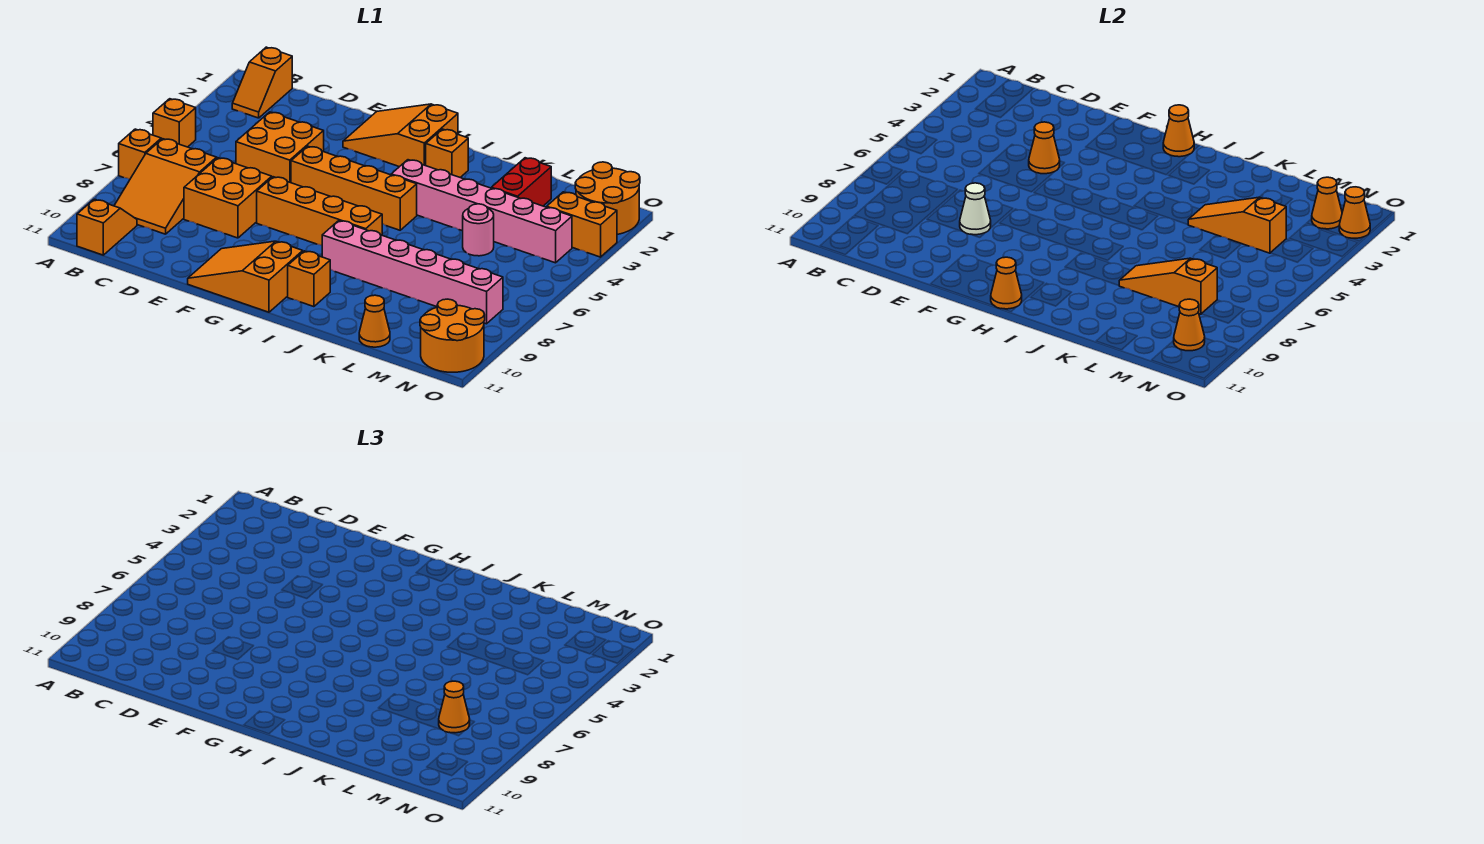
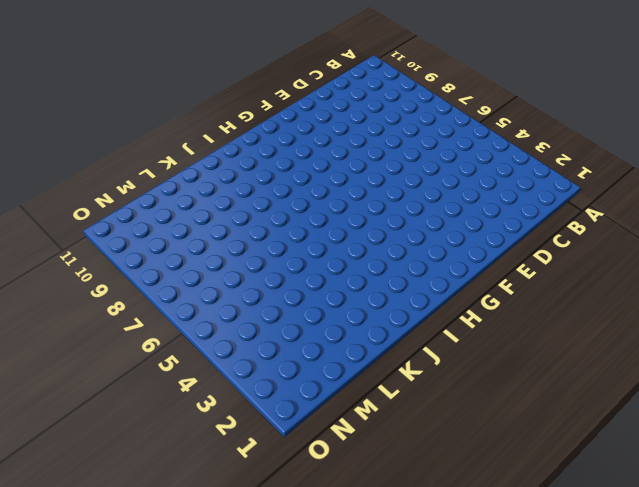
none -> orange brick A5 level 1
none -> orange brick A7 level 1
none -> orange slope B1:B2 level 1 top 1
none -> orange slope B7:C9 level 1 top 7

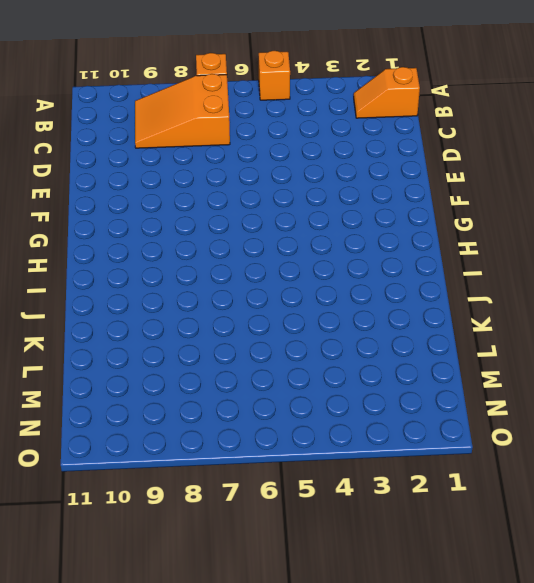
none -> orange slope B10:B11 level 1 top 11
none -> orange brick D4:E5 level 1
none -> orange brick D7:E8 level 1
none -> orange slope F1:H2 level 1 top H

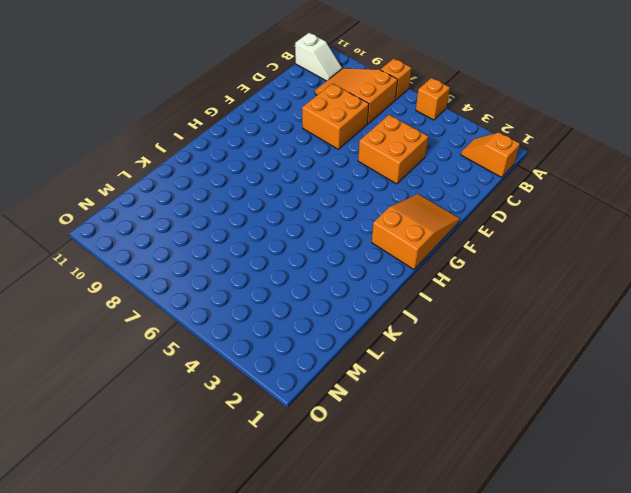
white slope B10:B11 level 1 top 11 -> orange slope B10:B11 level 1 top 11
none -> orange brick F5:I5 level 1
none -> orange brick F7:I7 level 1
none -> orange slope F10:H11 level 1 top H
none -> orange brick I2 level 1

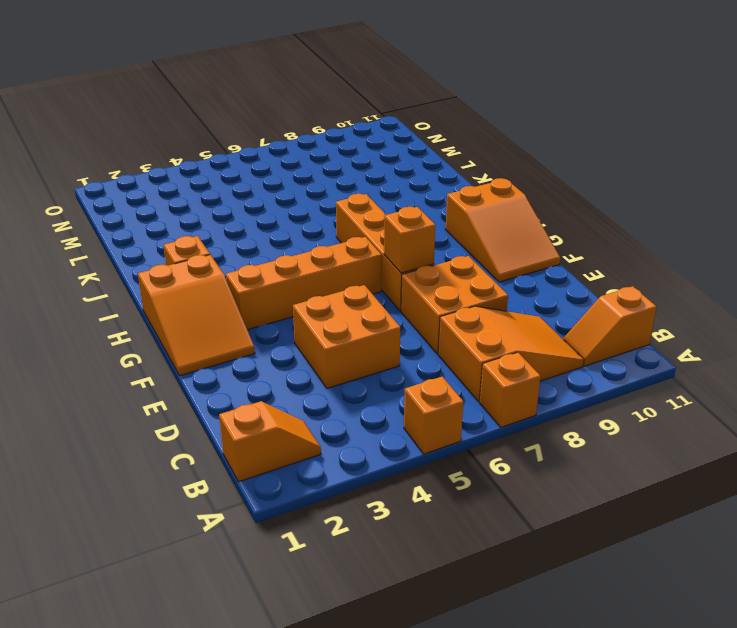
orange brick F7 level 2 -> orange brick I10 level 1
orange brick G3:G6 level 1 -> orange brick F5:I5 level 1
none -> pink brick I4:N4 level 1
none -> pink brick I8:N8 level 1
none -> red brick L2:L3 level 1
none -> pink round brick L5 level 1

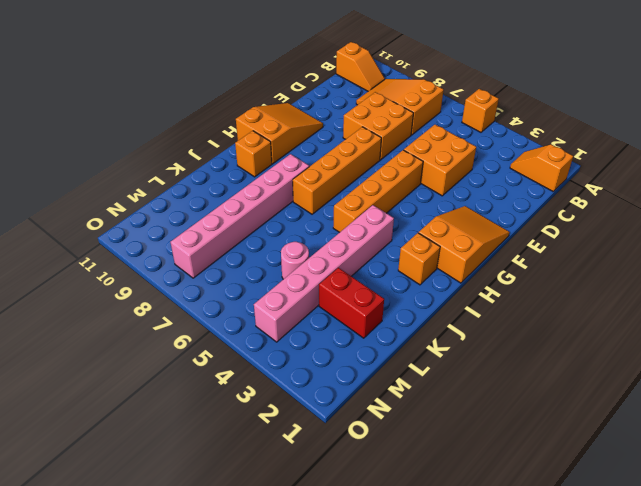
none -> orange brick A7 level 1
none -> orange cone L11 level 1
none -> orange round brick N1:O2 level 1
none -> orange brick N3:O3 level 1

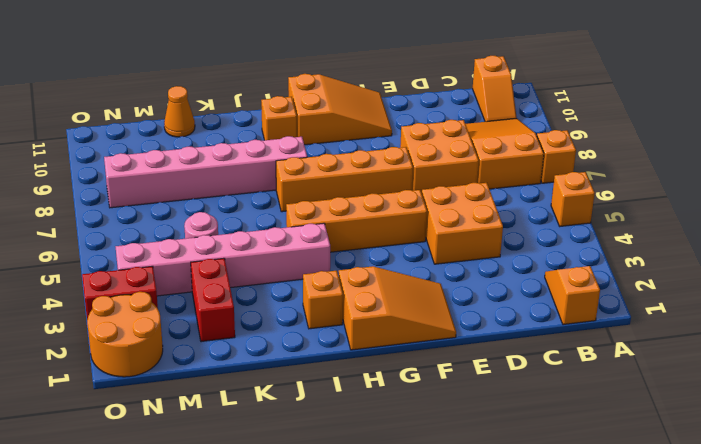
red brick N3:O3 level 1 -> orange brick N3:O3 level 1
none -> orange round brick N10:O11 level 1
none -> orange cone E4 level 2
none -> white cone E8 level 2
none -> orange cone H1 level 2

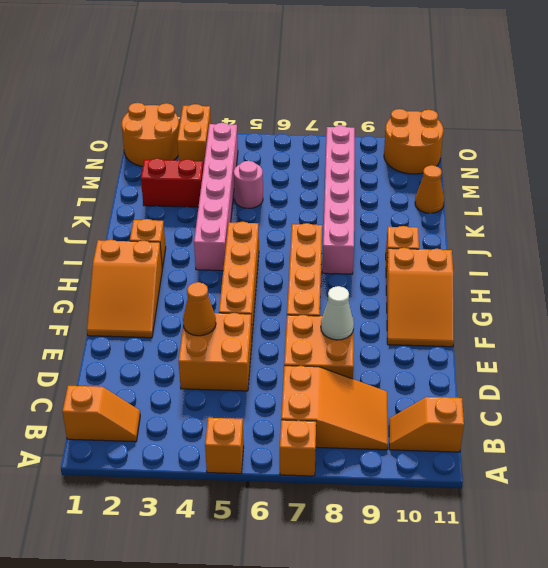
none -> orange cone H1 level 2
none -> orange cone H11 level 2
none -> orange slope K4:M4 level 2 top M
none -> orange slope K8:M8 level 2 top M

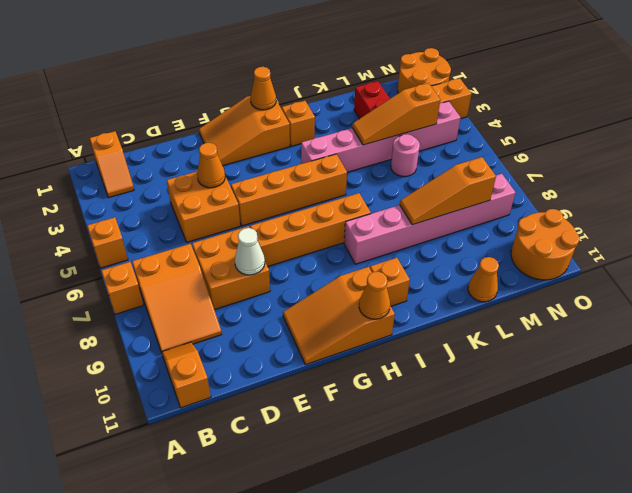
none -> orange cone N2 level 2
none -> orange cone N10 level 2
none -> orange cone O2 level 2
none -> orange cone M8 level 3

